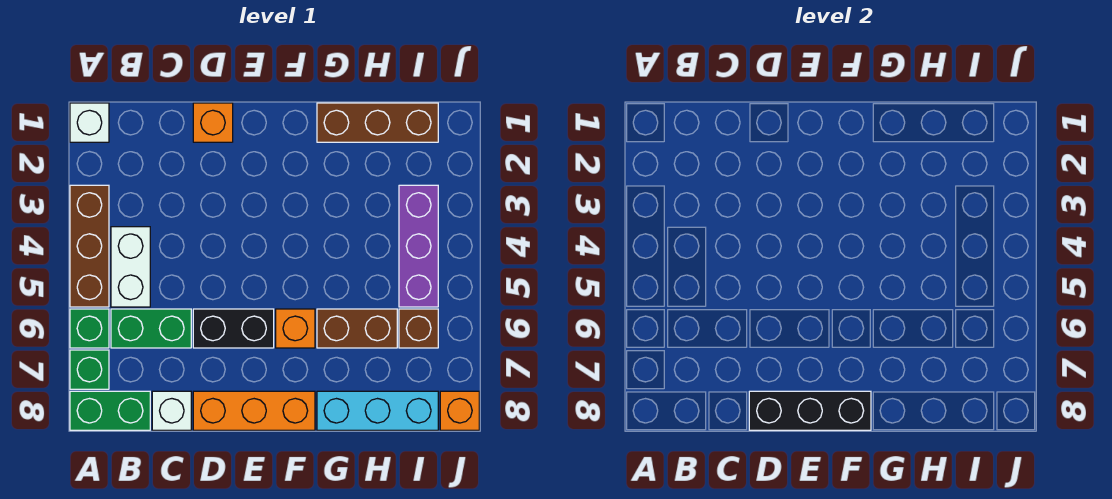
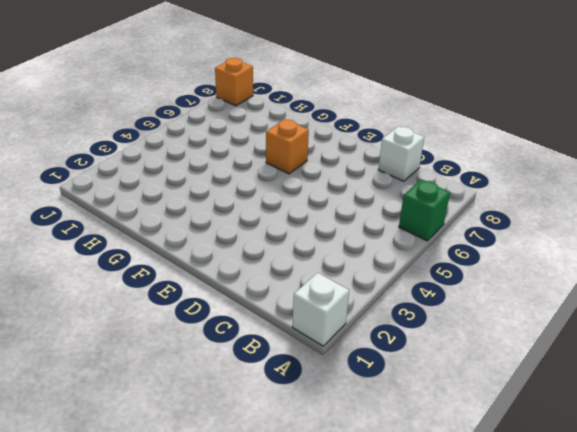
none -> brown brick A3:A5 level 1
none -> green brick A7 level 1
none -> green brick A8:B8 level 1

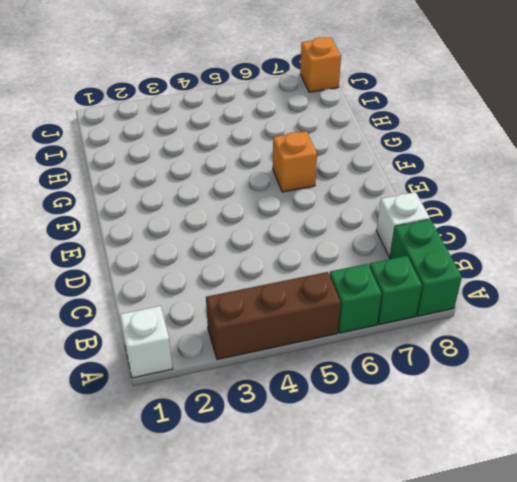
none -> white brick B4:B5 level 1
none -> green brick B6:C6 level 1
none -> orange brick D1 level 1

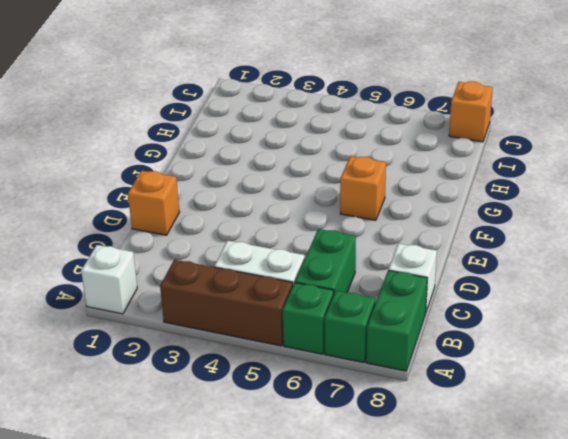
none -> black brick D6:E6 level 1
none -> orange brick D8:F8 level 1
none -> brown brick G1:I1 level 1

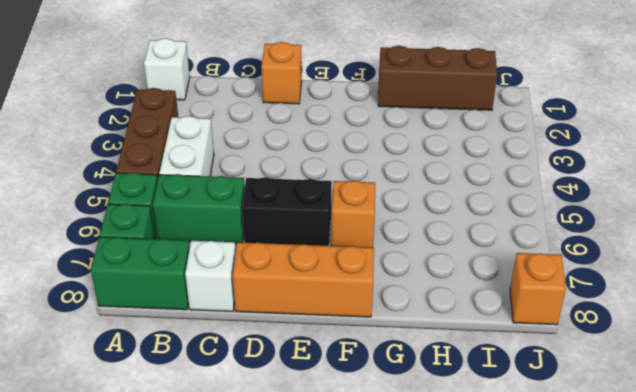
none -> brown brick G6:H6 level 1
none -> cyan brick G8:I8 level 1
none -> purple brick I3:I5 level 1

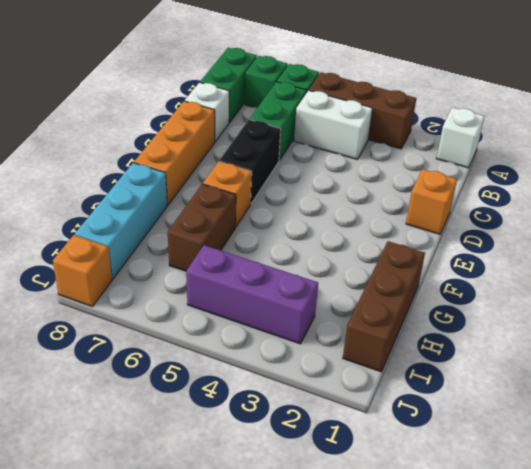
none -> brown brick I6 level 1
none -> black brick D8:F8 level 2

